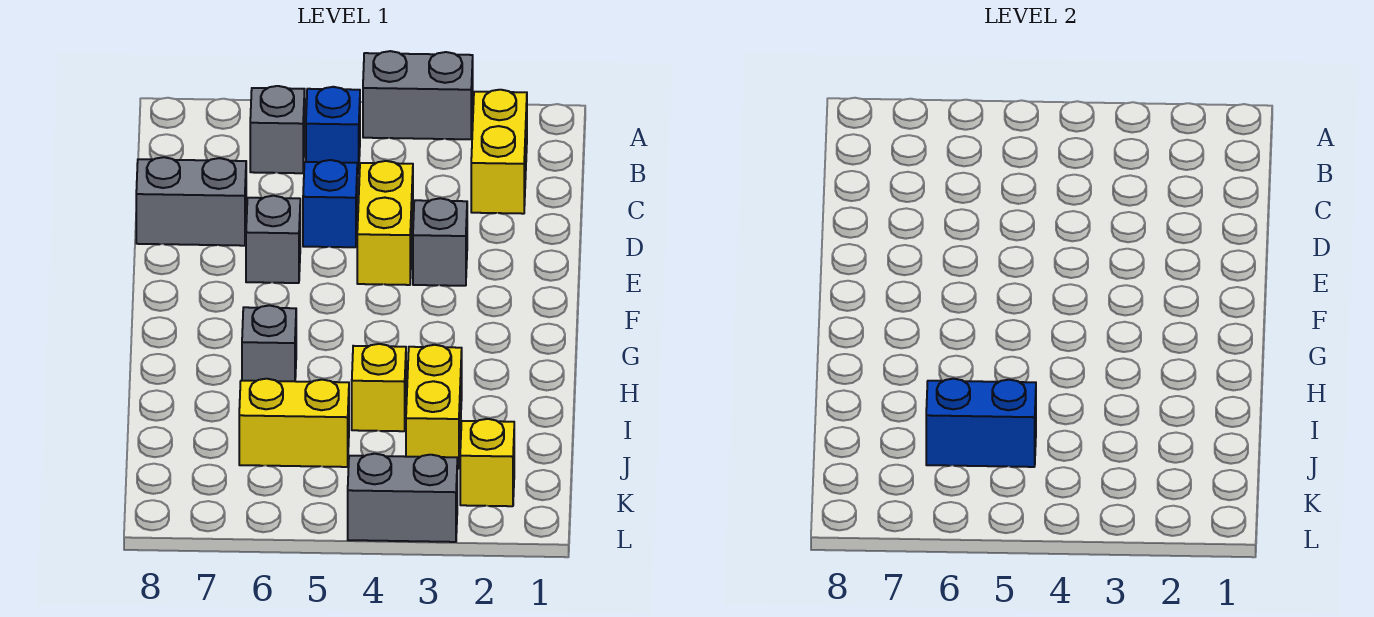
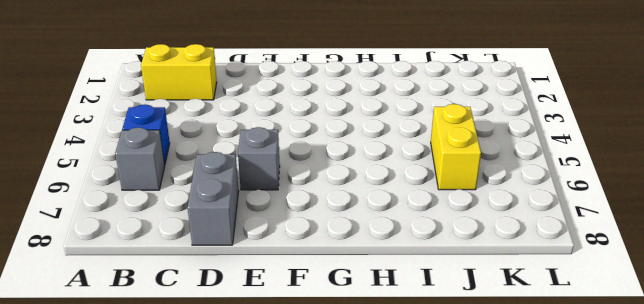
none -> grey brick A3:A4 level 1
none -> yellow brick D4:E4 level 1
none -> blue brick D5 level 1

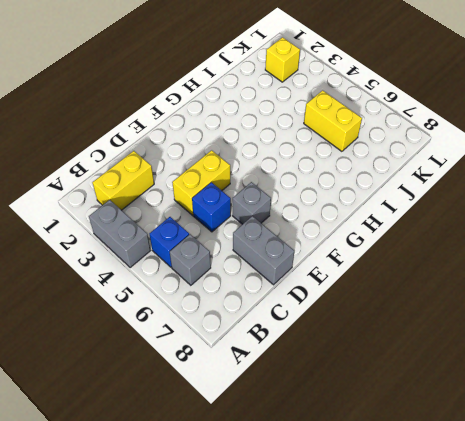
none -> grey brick E3 level 1
none -> grey brick H6 level 1
none -> yellow brick I3:J3 level 1

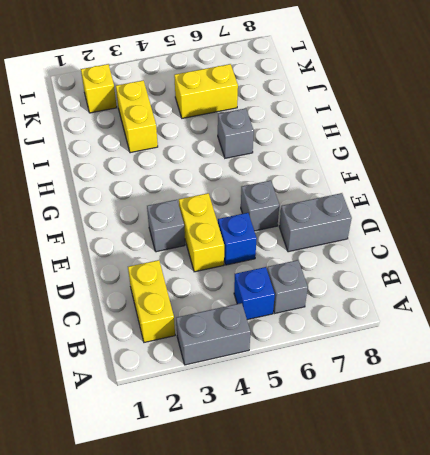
none -> yellow brick I4 level 1
none -> grey brick L3:L4 level 1
none -> blue brick J5:J6 level 2

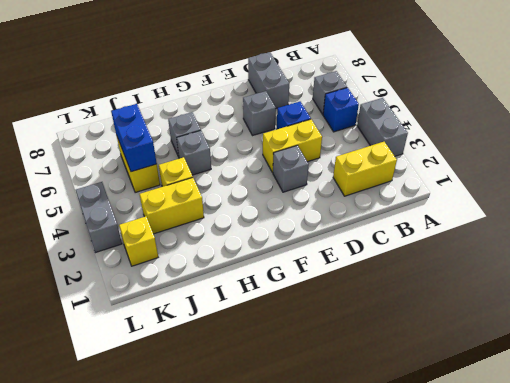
grey brick H5 level 1 -> none

